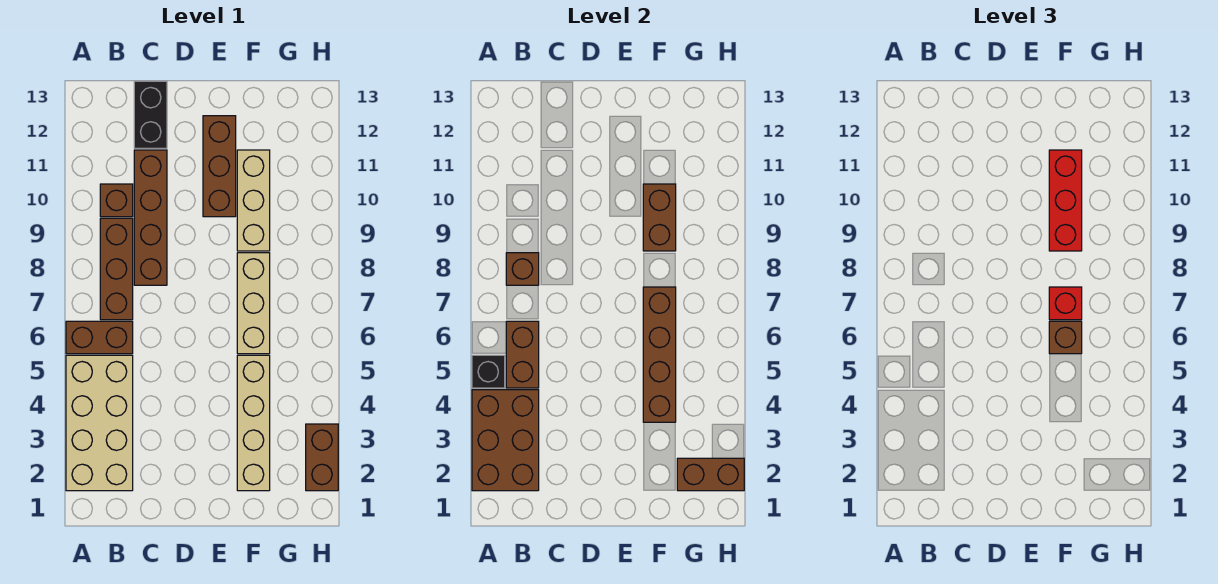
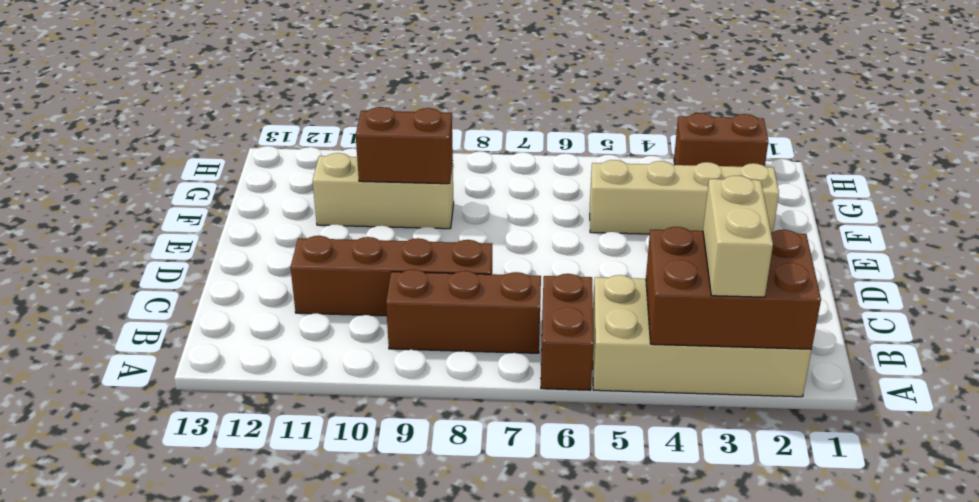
tan brick A3:B3 level 3 -> none
none -> brown brick B10 level 1
none -> black brick C12:C13 level 1
none -> brown brick E10:E12 level 1

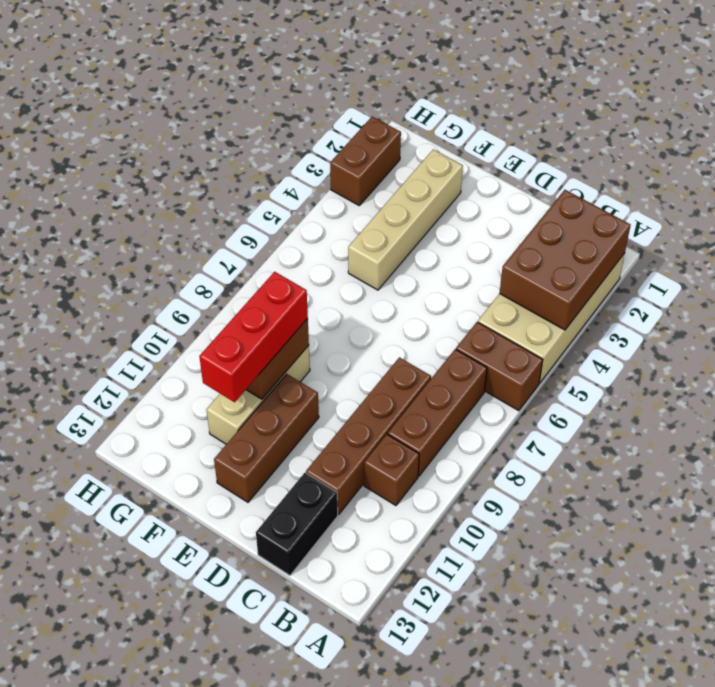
none -> tan brick F6:F8 level 1
none -> black brick A5 level 2
none -> brown brick B5:B6 level 2

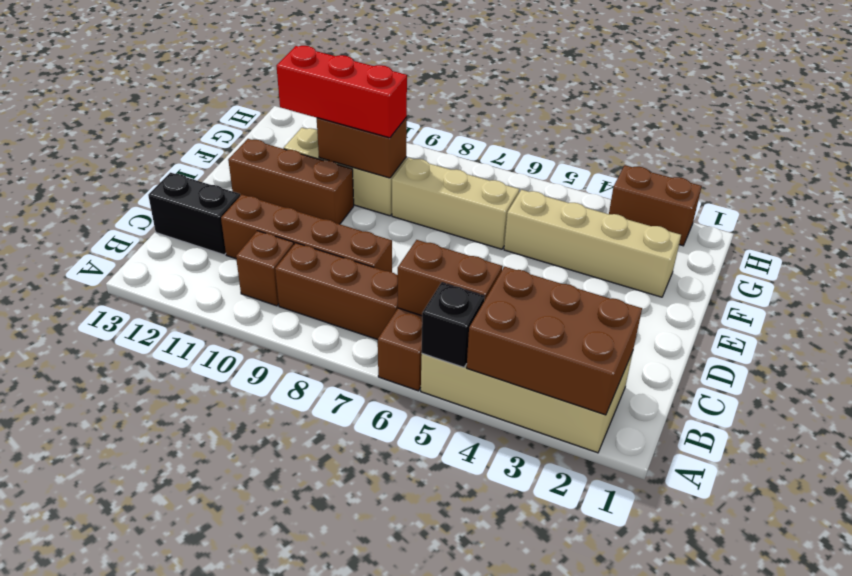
none -> brown brick B8 level 2
none -> brown brick F4:F7 level 2
none -> brown brick G2:H2 level 2

